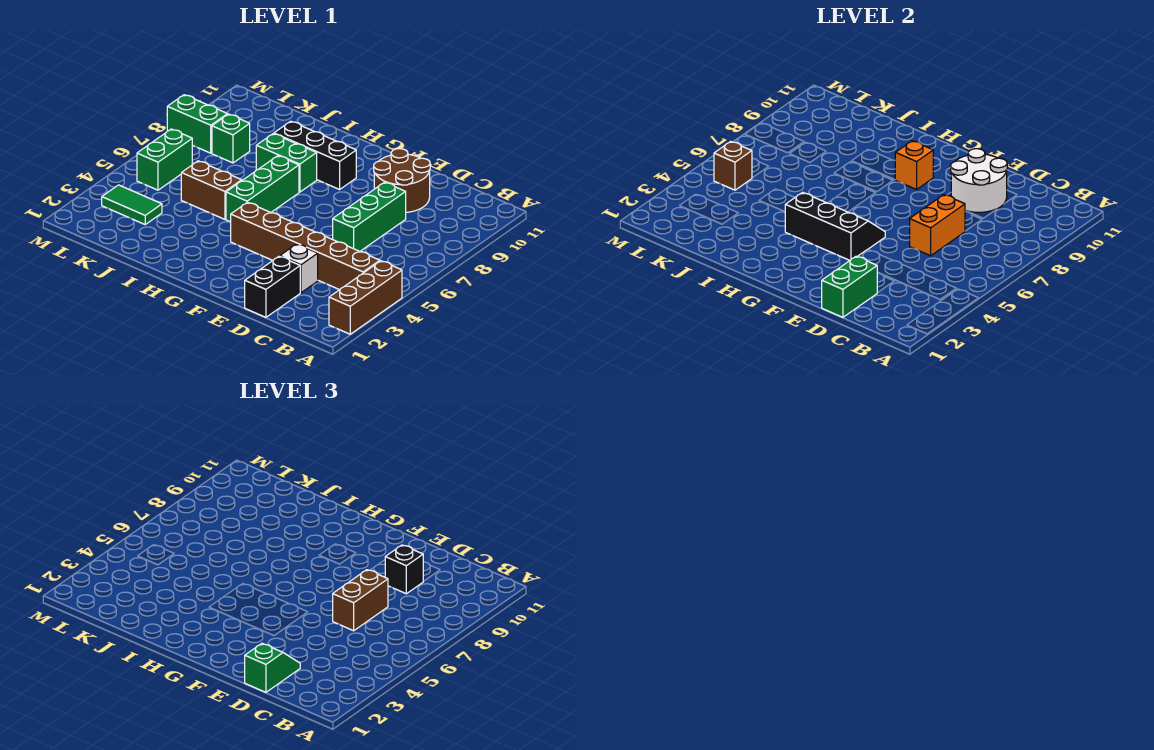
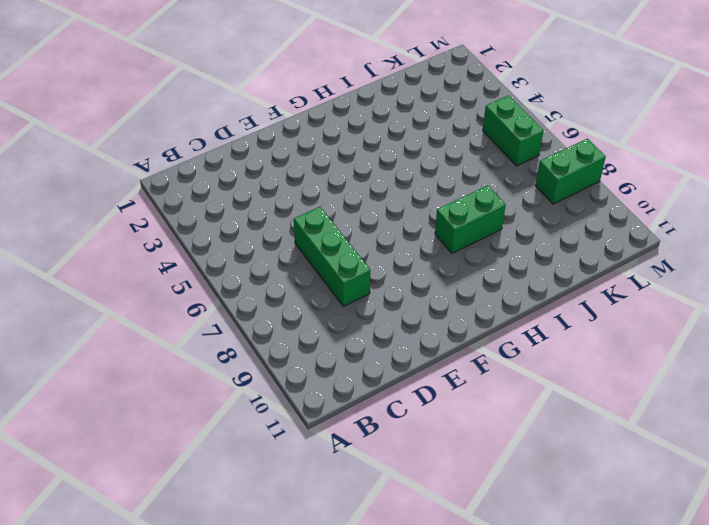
none -> brown brick A2:A4 level 1
none -> brown brick B4:G4 level 1
none -> black brick D1:D2 level 1

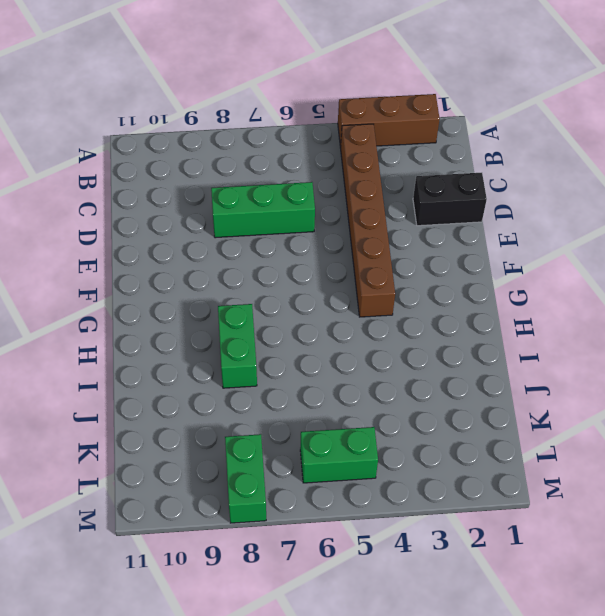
none -> white brick D3 level 1
none -> brown round brick D9:E10 level 1
none -> black brick G9:I9 level 1

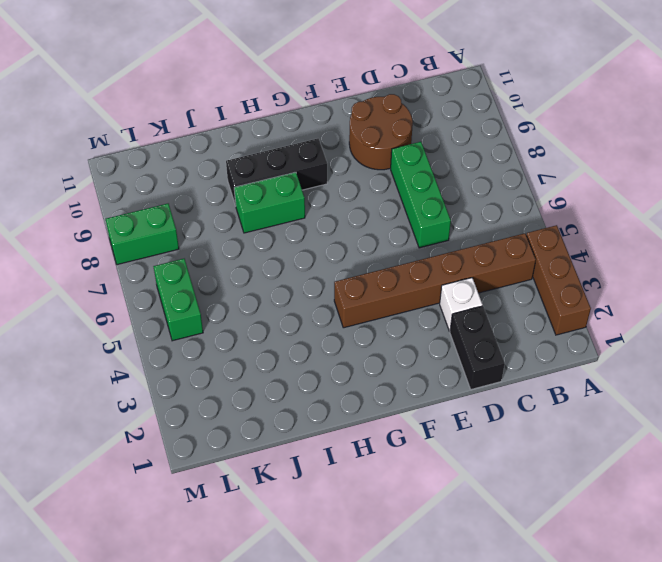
none -> green brick H5:H7 level 1
none -> brown brick I5:J5 level 1
none -> green tile K3:L3 level 1

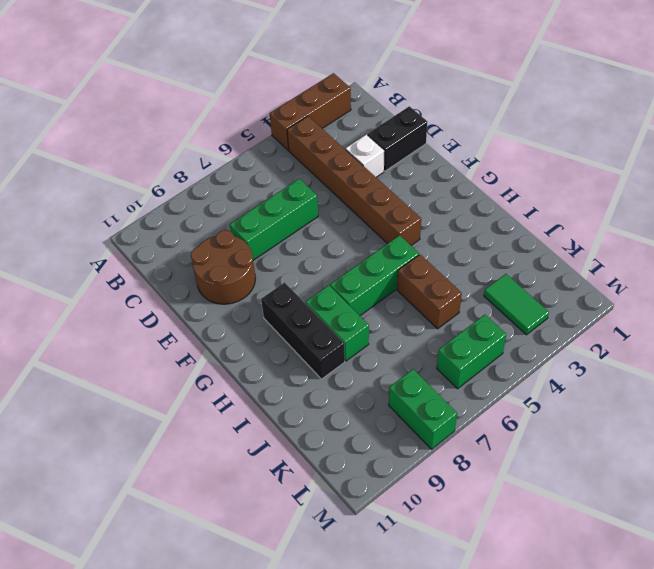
none -> green brick K8 level 1
none -> green brick D1:D2 level 2
none -> orange brick D6:D7 level 2

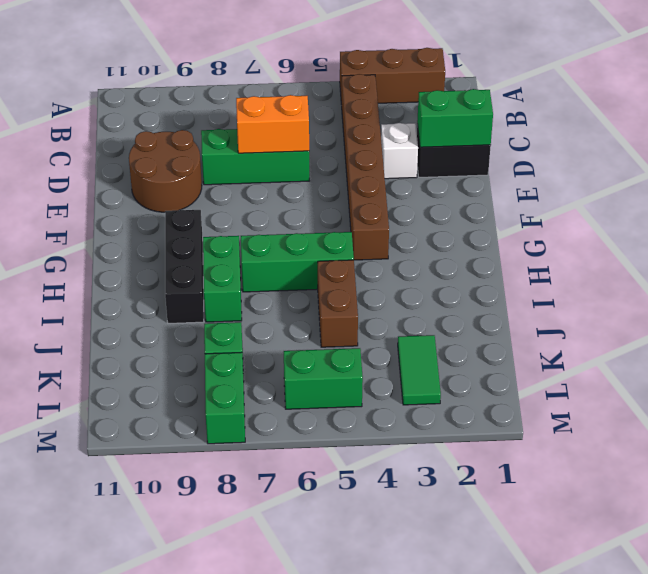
none -> white round brick D9:E10 level 2
none -> black slope F4:H5 level 2 top 4
none -> orange brick G9 level 2

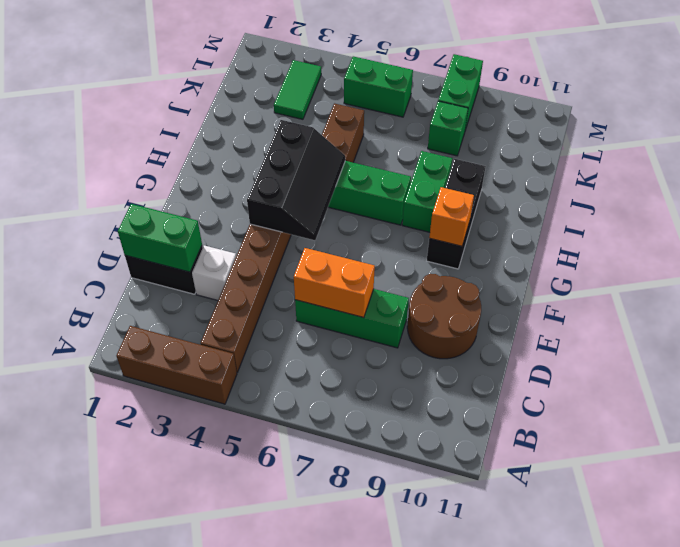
none -> white round brick D9:E10 level 2
none -> brown brick L5 level 2
none -> green slope D1:D2 level 3 top 1

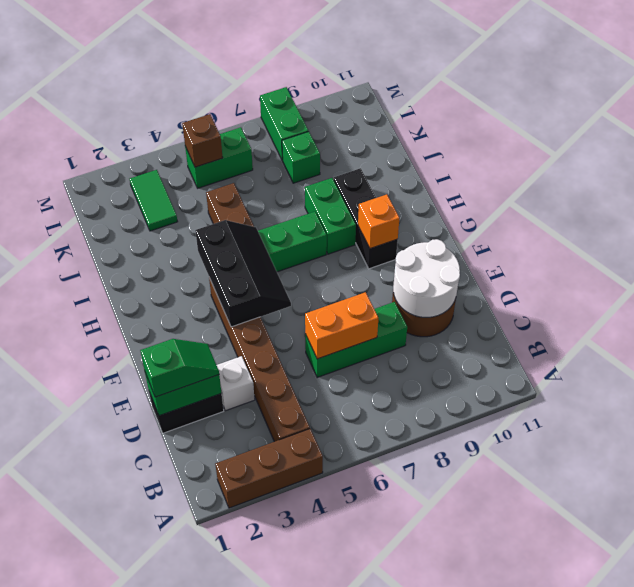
none -> brown brick D6:D7 level 3
none -> black brick D9 level 3

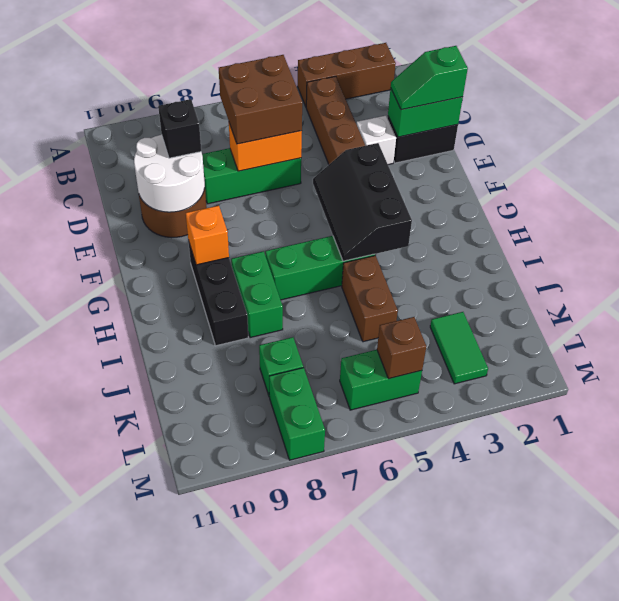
brown brick C6:D7 level 3 -> brown brick D6:D7 level 3

